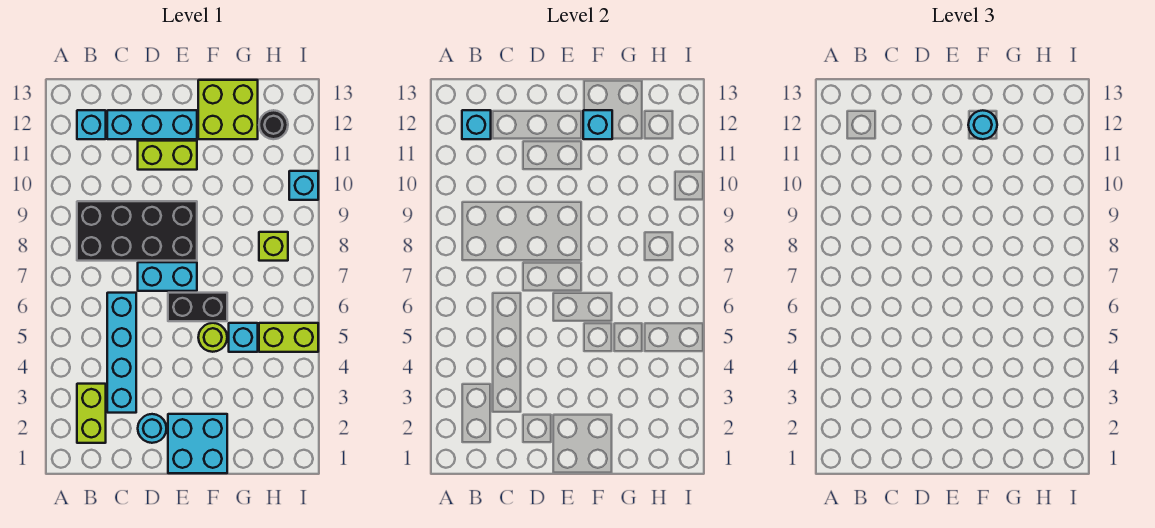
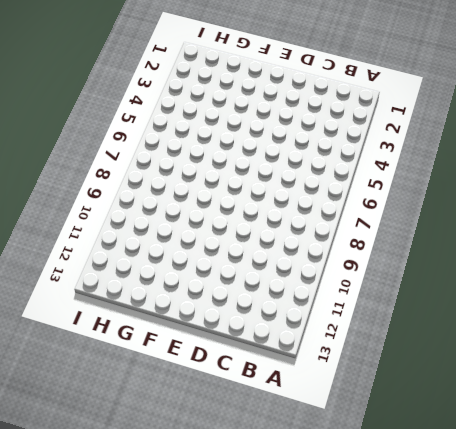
none -> lime brick B2:B3 level 1
none -> black brick B8:E9 level 1
none -> cyan brick B12 level 1

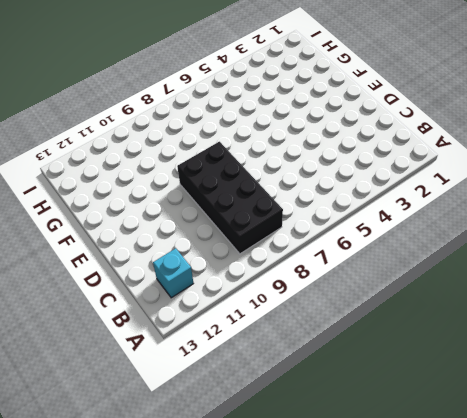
none -> lime brick B2:B3 level 1
none -> cyan brick C3:C6 level 1
none -> cyan brick C12:E12 level 1

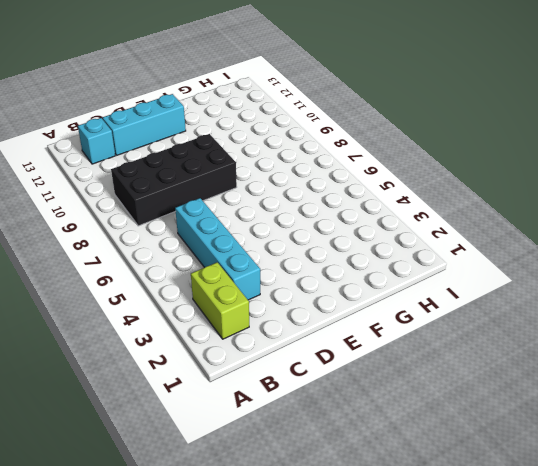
none -> cyan round brick D2 level 1
none -> cyan brick D7:E7 level 1
none -> lime brick D11:E11 level 1

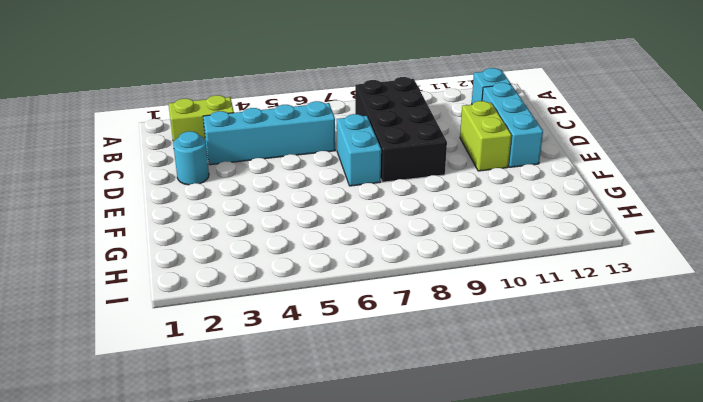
none -> cyan brick E1:F2 level 1
none -> black brick E6:F6 level 1
none -> lime round brick F5 level 1

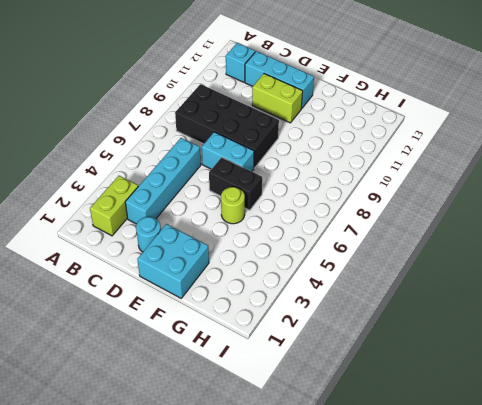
none -> lime brick F12:G13 level 1
none -> cyan brick G5 level 1
none -> lime brick H5:I5 level 1

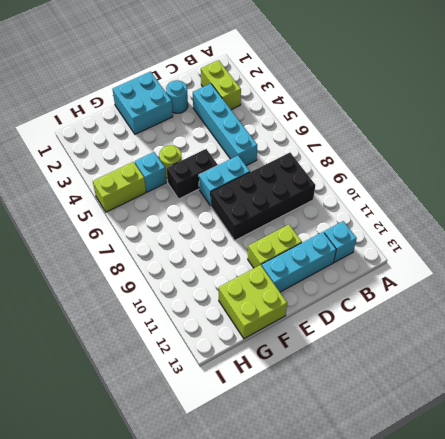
none -> lime brick H8 level 1
none -> black round brick H12 level 1
none -> cyan brick I10 level 1

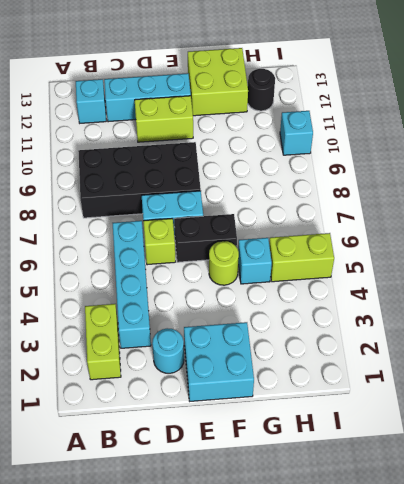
lime brick D6 level 1 -> lime brick H8 level 1
none -> cyan brick B12 level 2
none -> cyan brick F12 level 2
none -> cyan round brick F12 level 3

